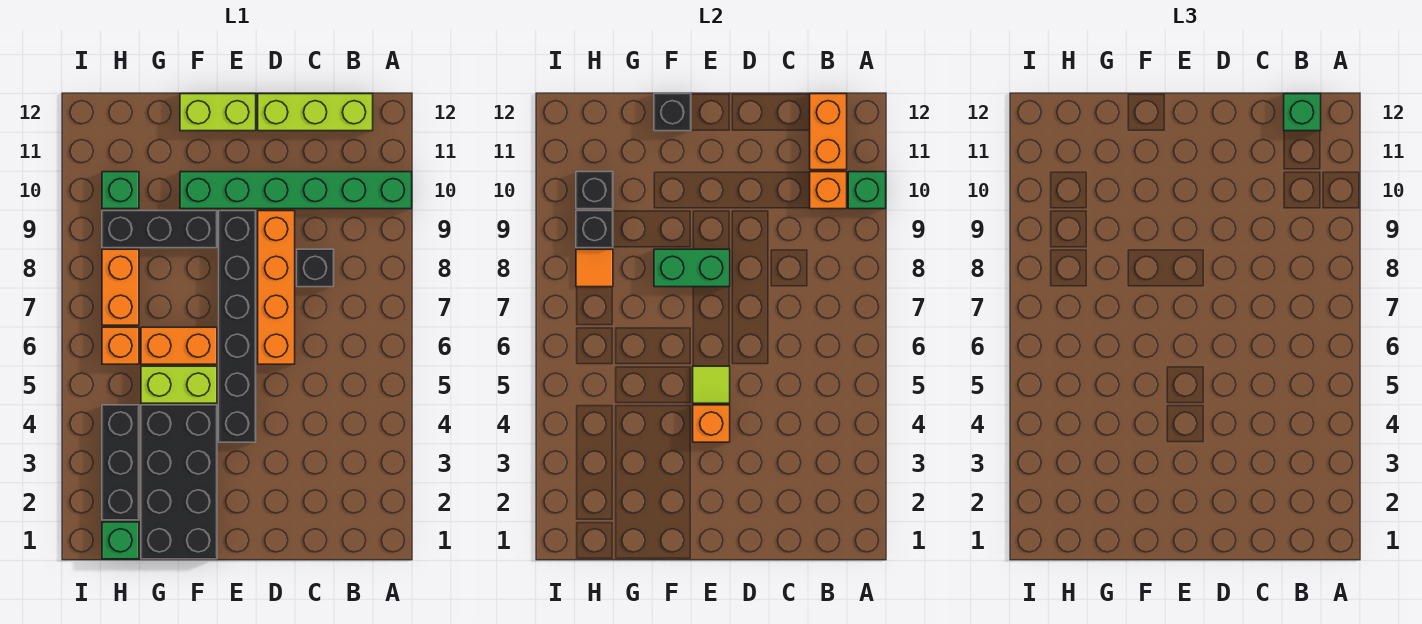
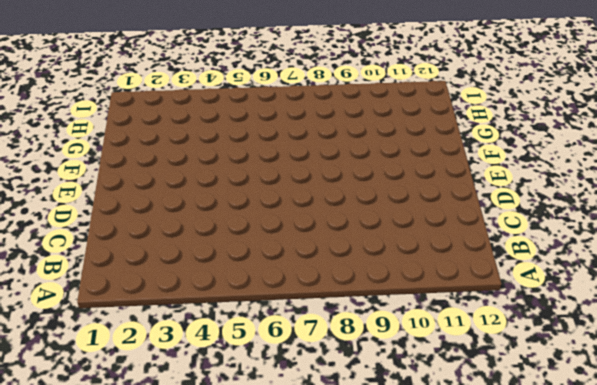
none -> green brick A10:F10 level 1
none -> lime brick B12:D12 level 1
none -> black brick C8 level 1

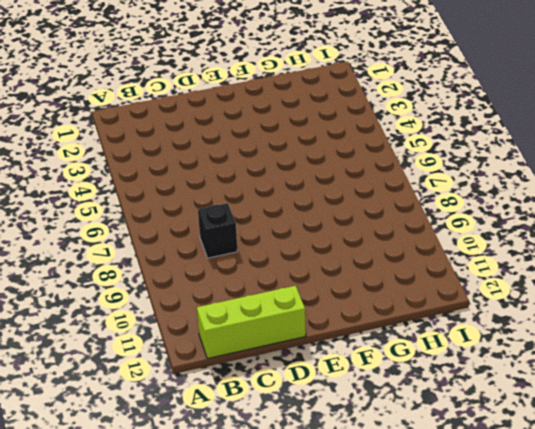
none -> green brick A10:F10 level 1
none -> orange brick D6:D9 level 1
none -> black brick E4:E9 level 1

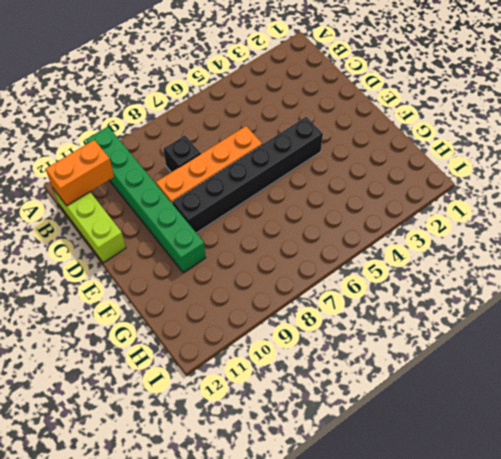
none -> lime brick E12:F12 level 1
none -> black brick F1:G4 level 1
none -> lime brick F5:G5 level 1

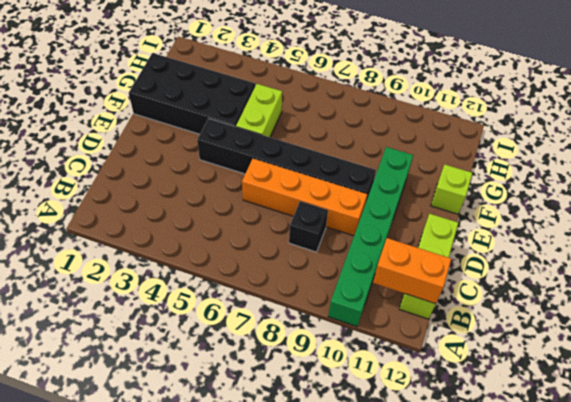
lime brick F12 level 1 -> lime brick E12:F12 level 1
none -> orange brick F6:G6 level 1
none -> black brick F9:H9 level 1
none -> green brick H1 level 1

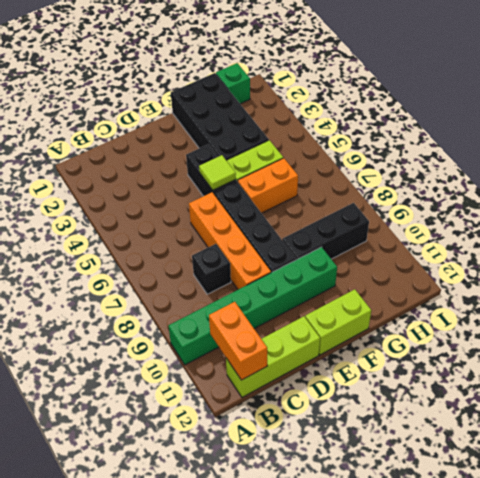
none -> black brick H2:H4 level 1
none -> orange brick H6 level 1
none -> orange brick H7:H8 level 1

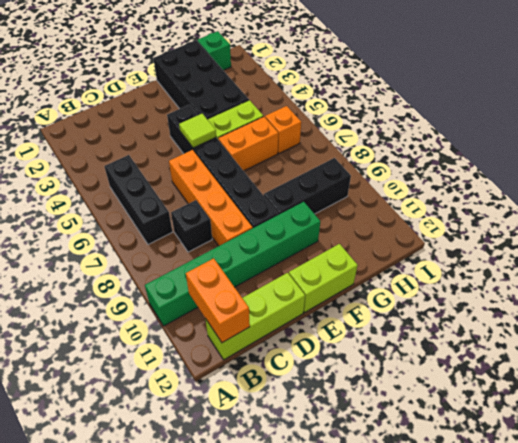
black brick B5:B7 level 1 -> black brick H2:H4 level 1
none -> orange brick H7:H8 level 1
none -> green brick H10 level 1
none -> green brick A10 level 2

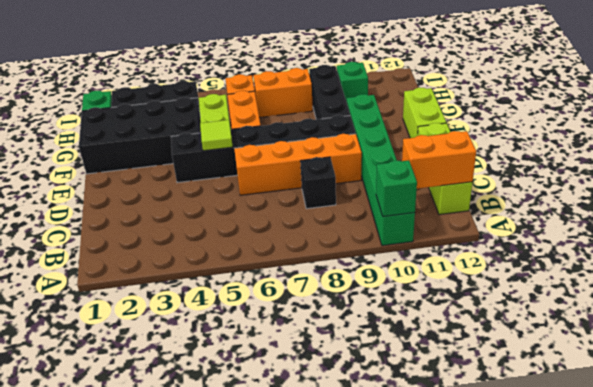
none -> orange brick B10 level 2
none -> orange brick E4 level 2
none -> green brick E8:F8 level 2

